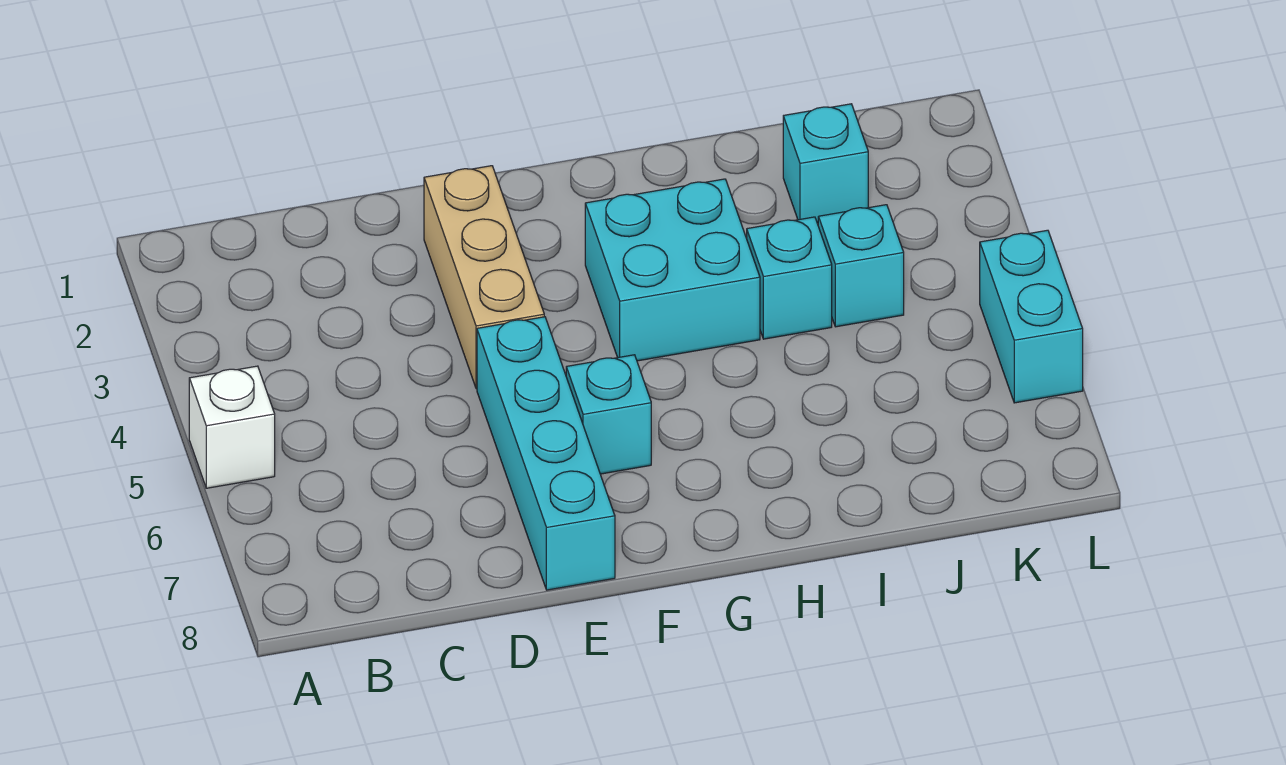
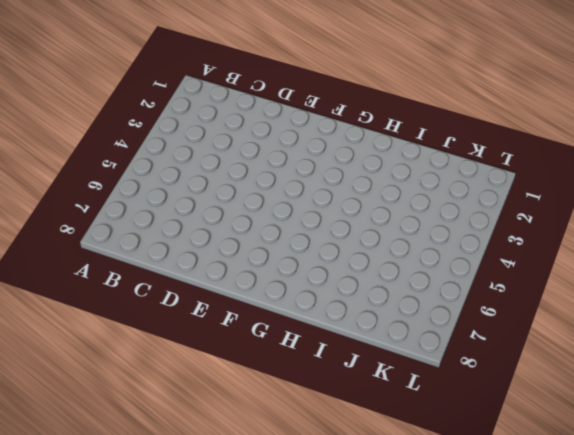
none -> white brick A5 level 1
none -> tan brick E2:E4 level 1

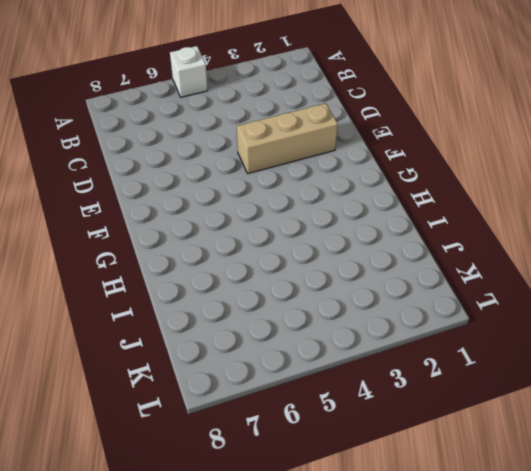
none -> cyan brick E5:E8 level 1
none -> cyan brick F6 level 1

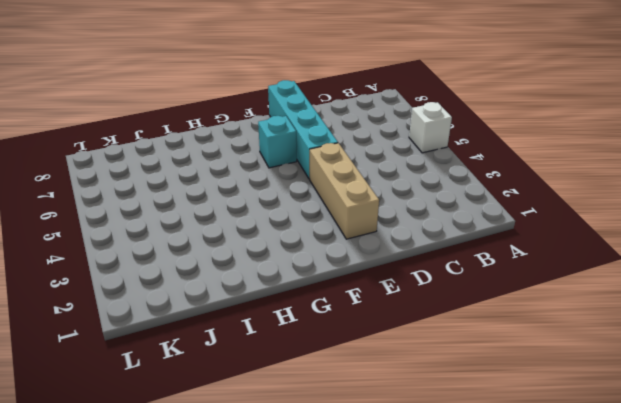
none -> cyan brick G3:H4 level 1
none -> cyan brick I4 level 1

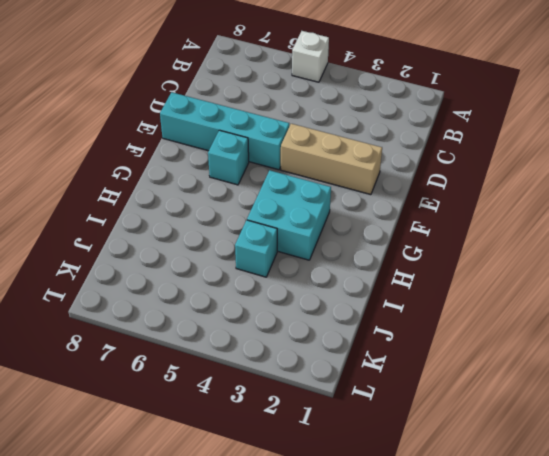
none -> cyan brick J2 level 1
none -> cyan brick J4 level 1

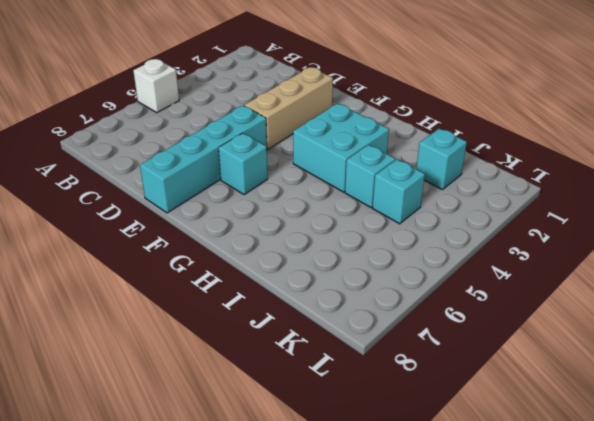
none -> cyan brick L5:L6 level 1

